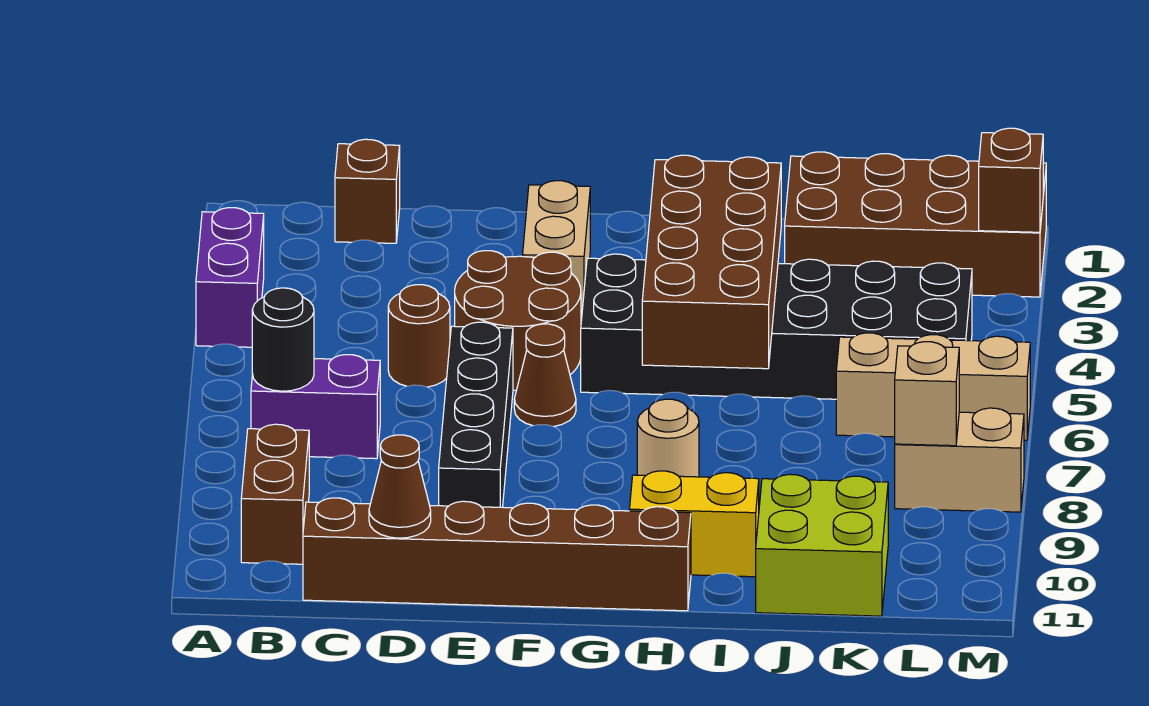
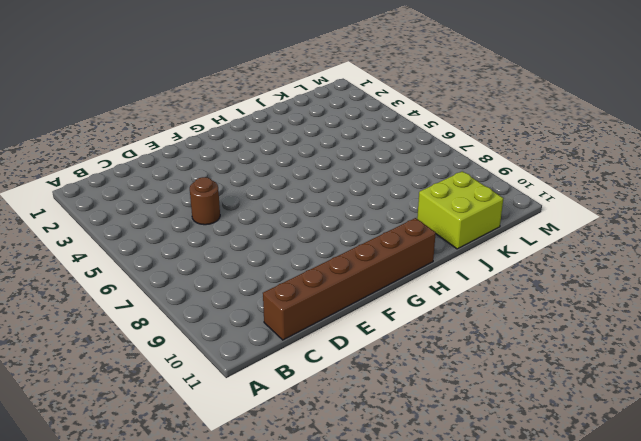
none -> purple brick A3:A4 level 1
none -> purple brick B7:C7 level 1
none -> brown brick B9:B10 level 1

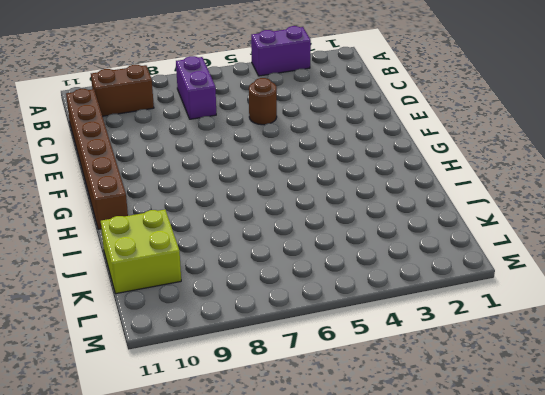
none -> brown brick C1 level 1
none -> brown round brick E4:F5 level 1
none -> black brick E6:E9 level 1

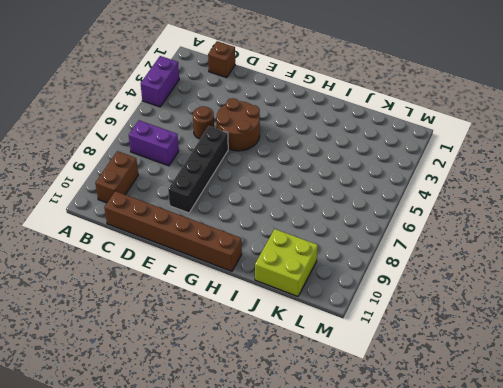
none -> tan brick F2:F3 level 1
none -> brown cone F6 level 1
none -> black brick G4:L5 level 1

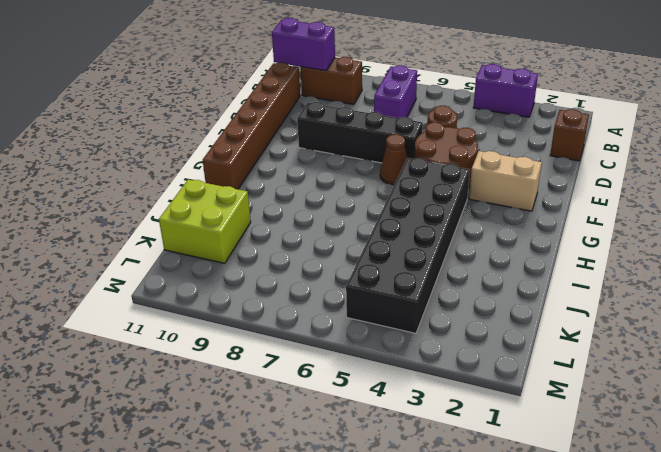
purple brick B10:B11 level 2 -> none
none -> tan round brick H8 level 1
none -> yellow brick H10:I10 level 1
none -> brown brick J1:M2 level 1

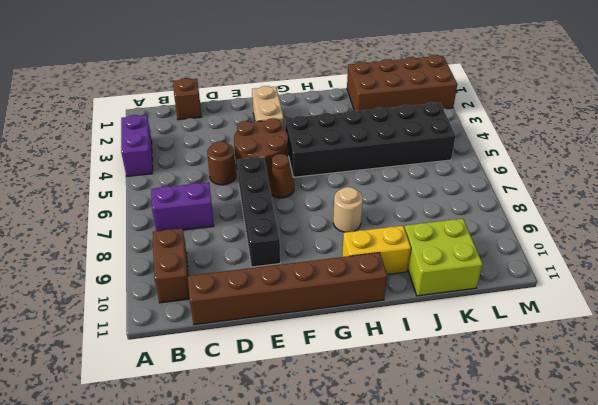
none -> tan brick K6:M6 level 1
none -> tan brick L8:M8 level 1
none -> black round brick B7 level 2

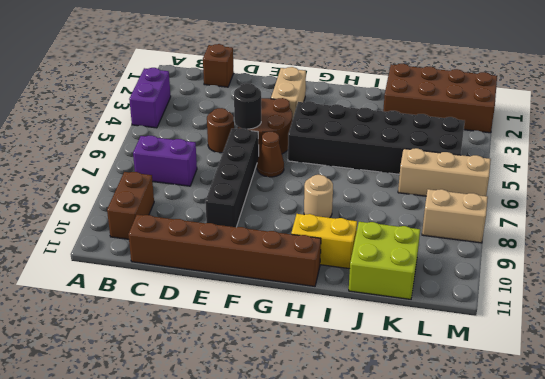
black round brick E5 level 2 -> black round brick B7 level 2
none -> brown cone D11 level 2
none -> brown brick H3:I6 level 2
none -> tan brick L8 level 2

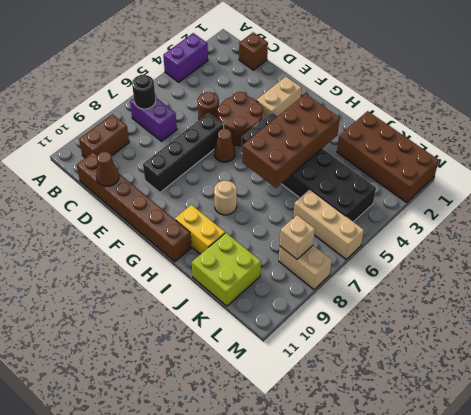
none -> brown brick M2 level 2

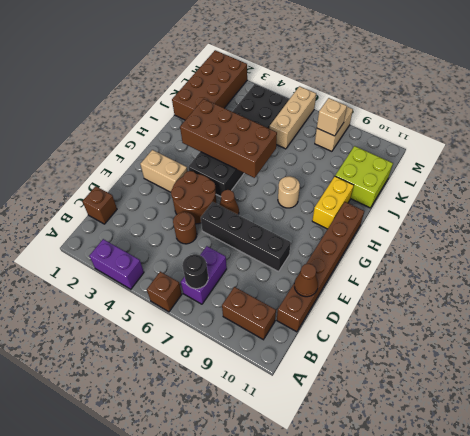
brown brick A6 level 1 -> brown brick M2 level 2

